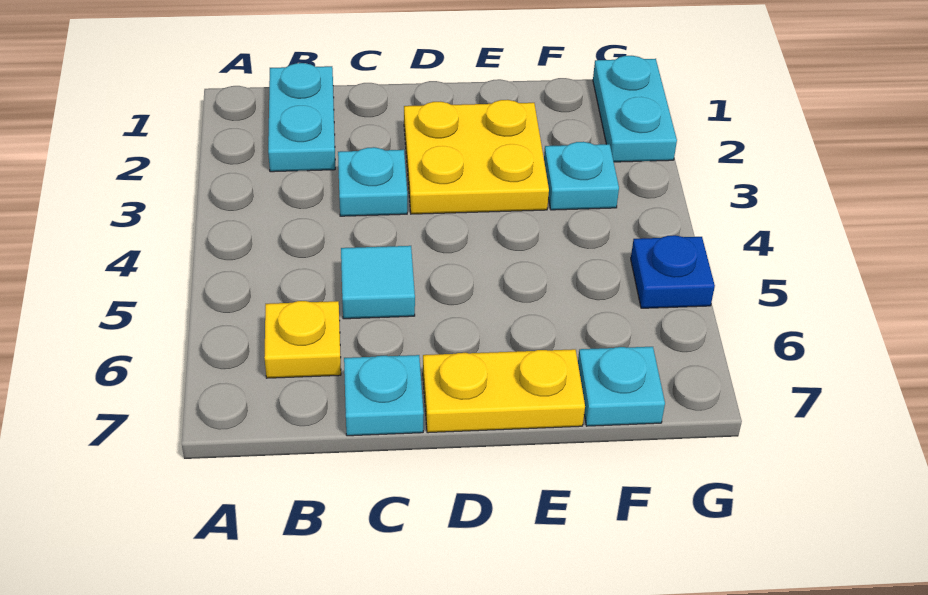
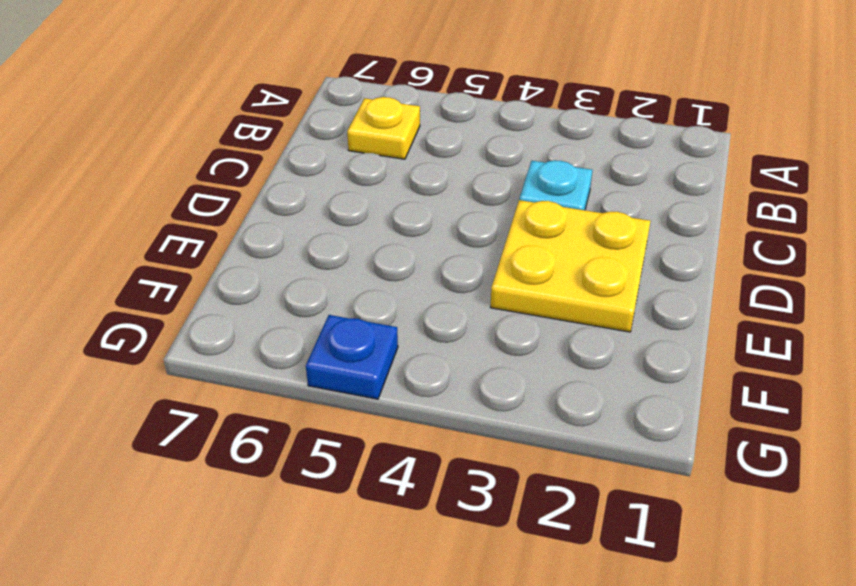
none -> cyan plate B1:B2 level 1
none -> cyan tile C5 level 1

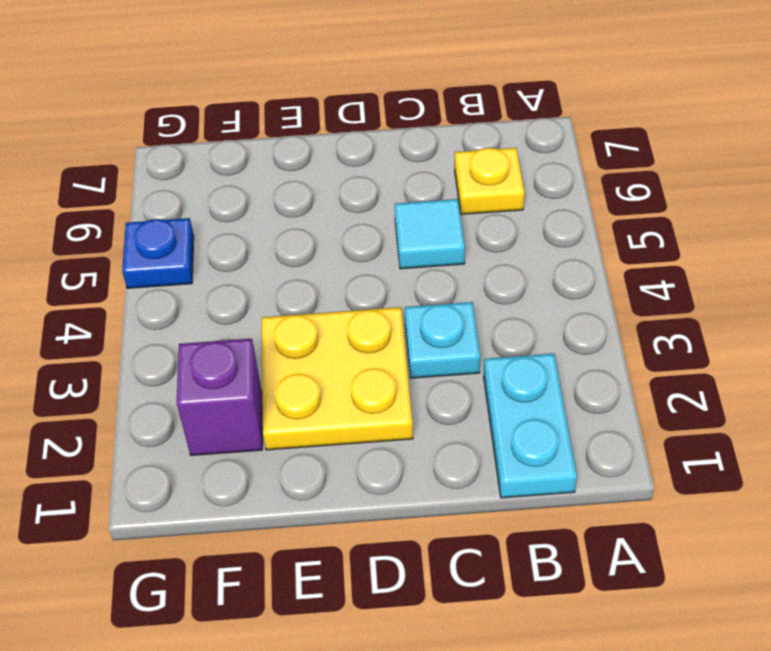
purple brick F2 level 1 -> none
none -> cyan plate C7 level 1
none -> yellow plate D7:E7 level 1

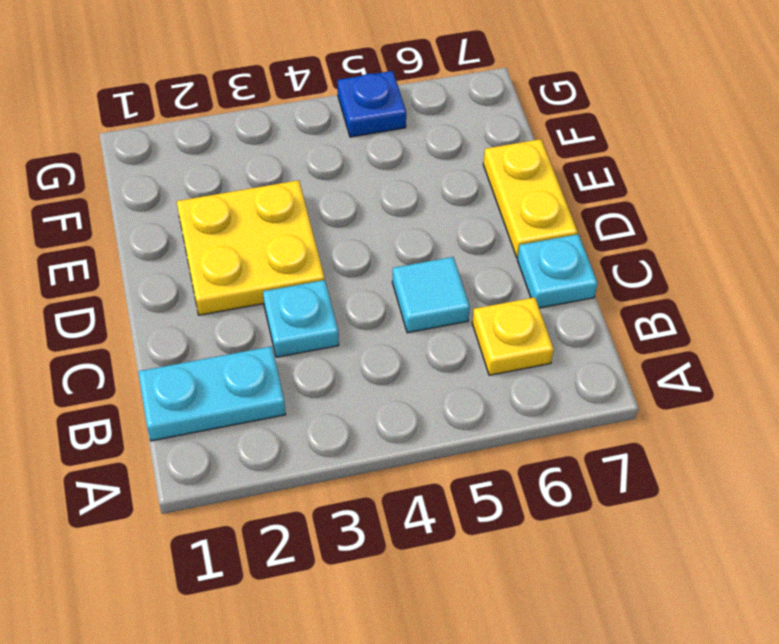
none -> cyan plate F3 level 1
none -> cyan plate F7 level 1

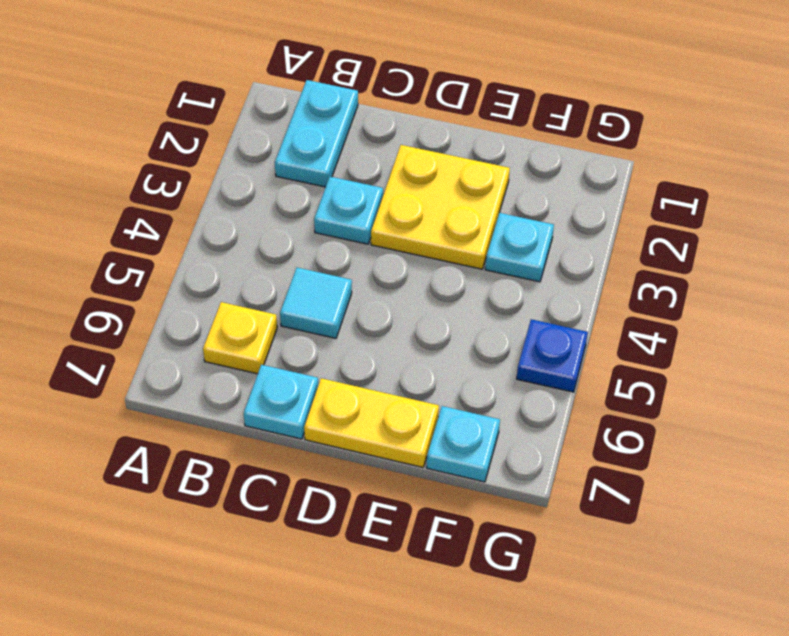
none -> cyan plate G1:G2 level 1

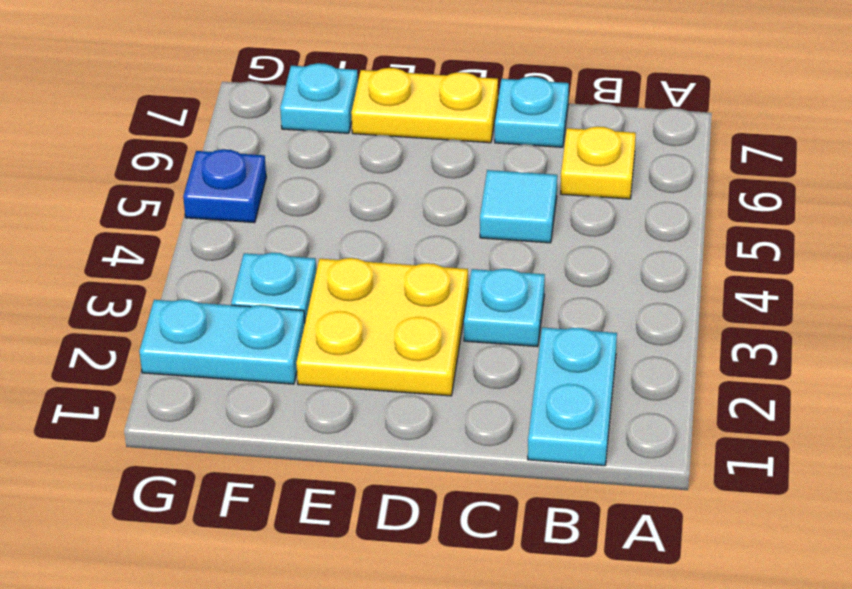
cyan plate F2:G2 level 1 -> cyan plate G1:G2 level 1

